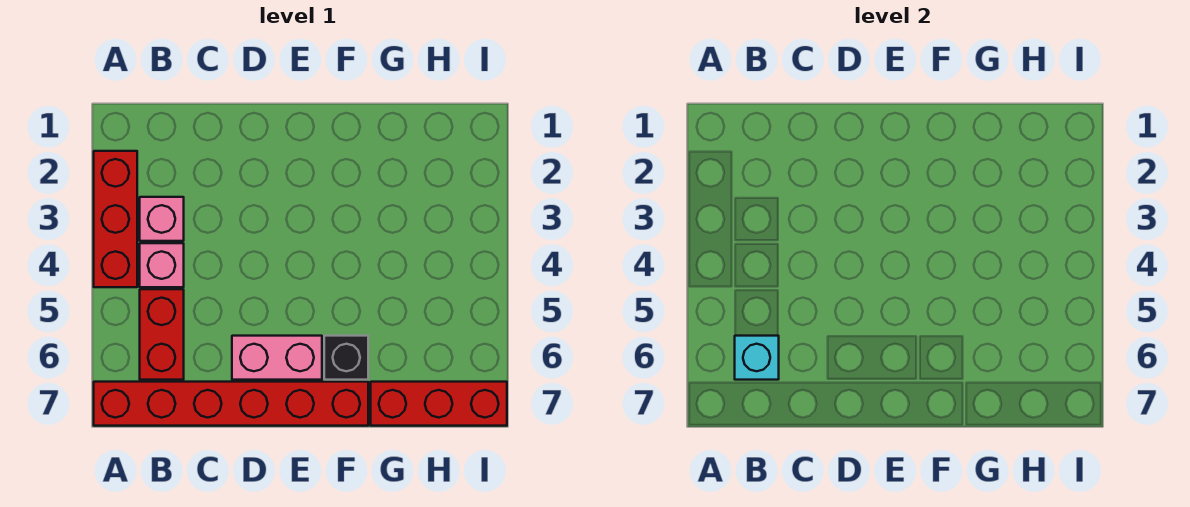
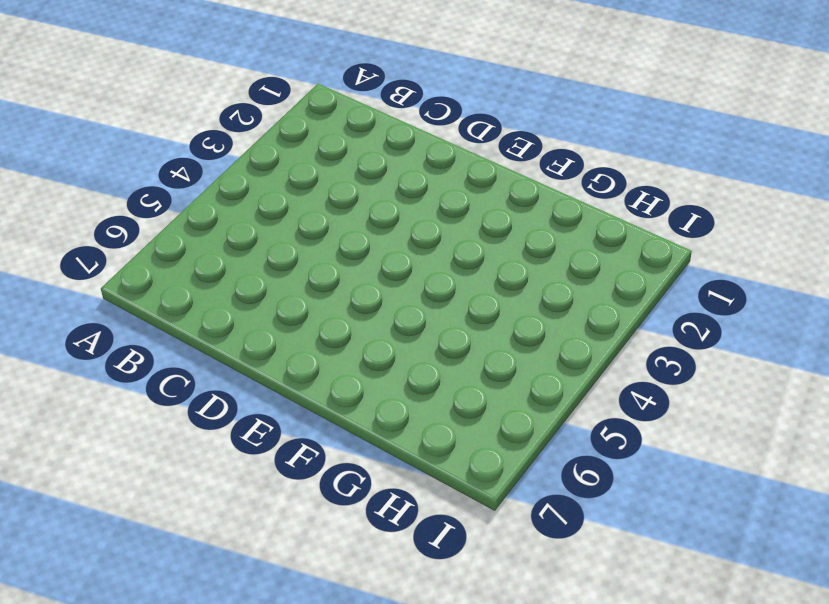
none -> red brick A2:A4 level 1
none -> red brick A7:F7 level 1

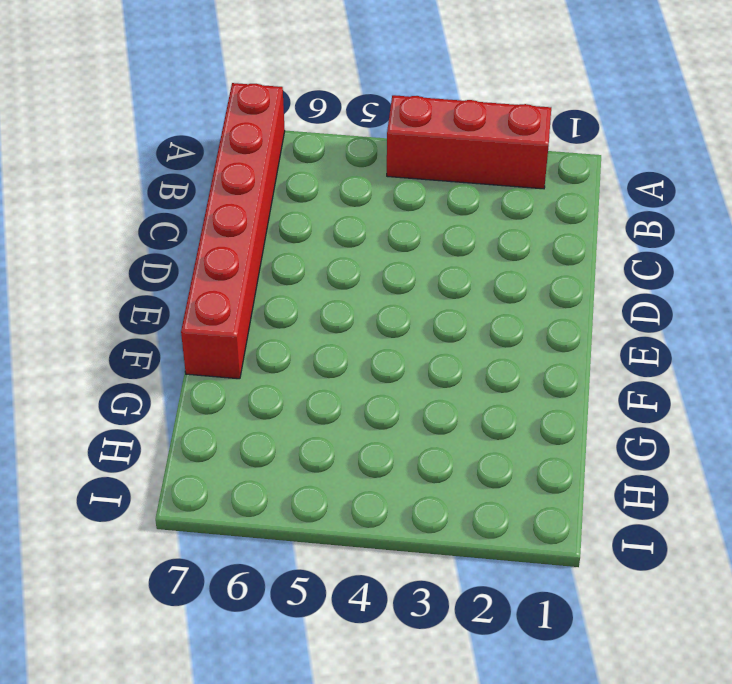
none -> pink brick B3 level 1
none -> pink brick B4 level 1

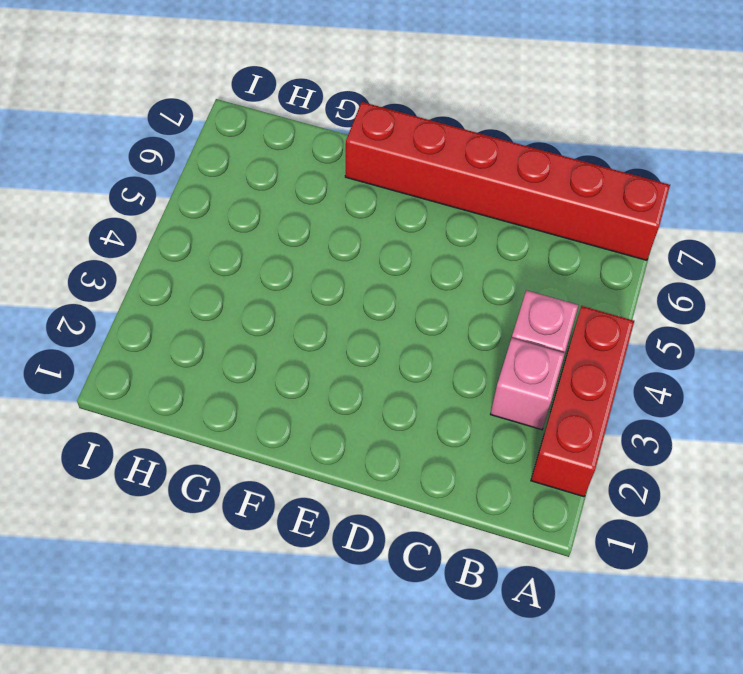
none -> red brick B5:B6 level 1
none -> pink brick D6:E6 level 1

